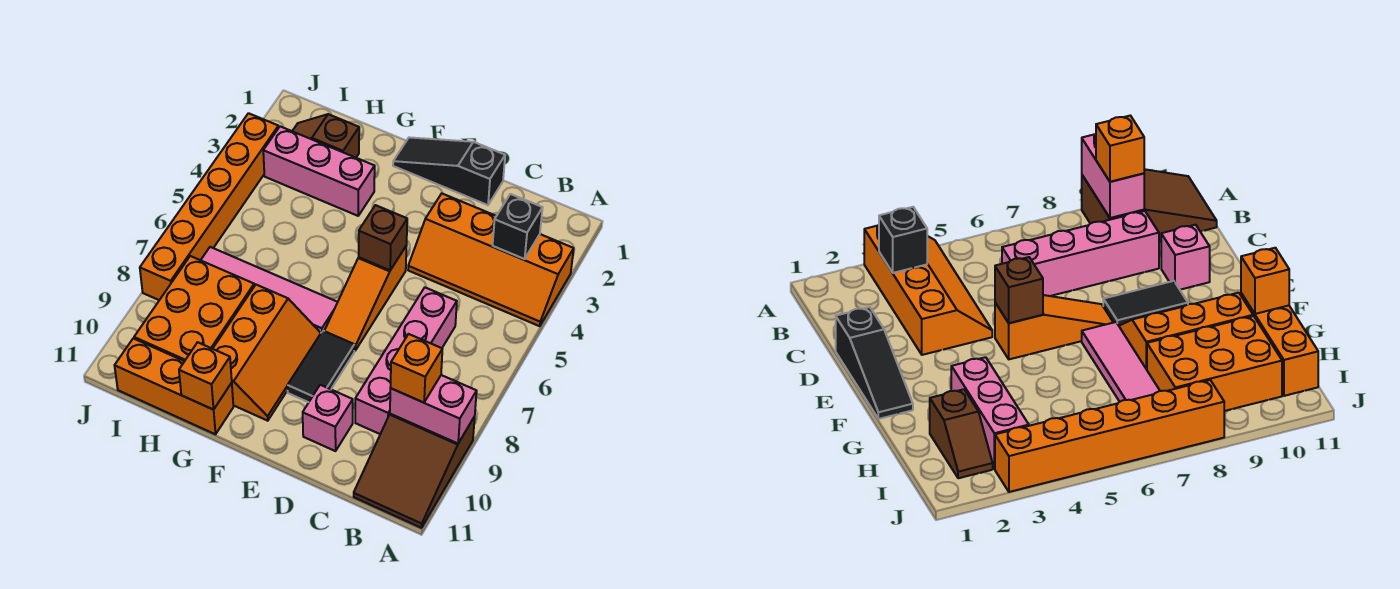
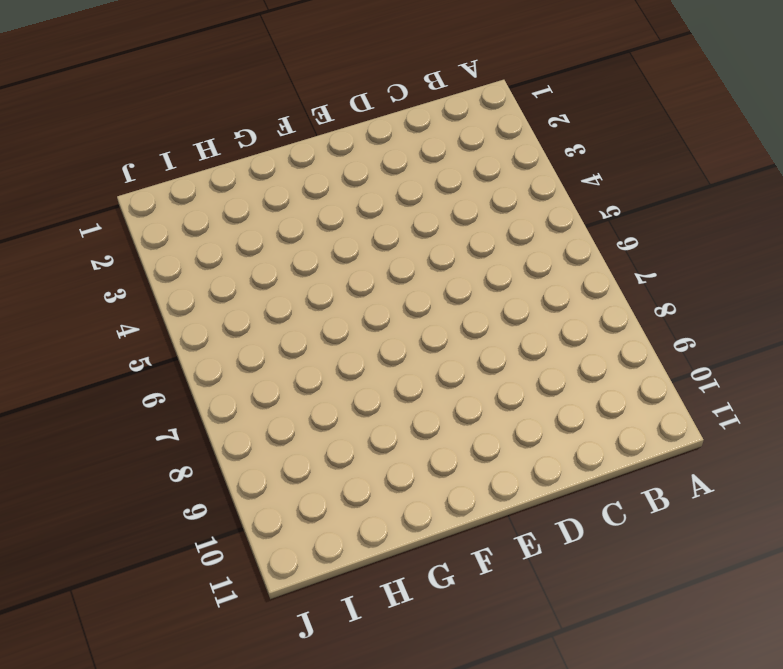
none -> orange slope A3:D4 level 1 top 3
none -> brown slope A9:B11 level 1 top 9
none -> pink brick C6:C9 level 1

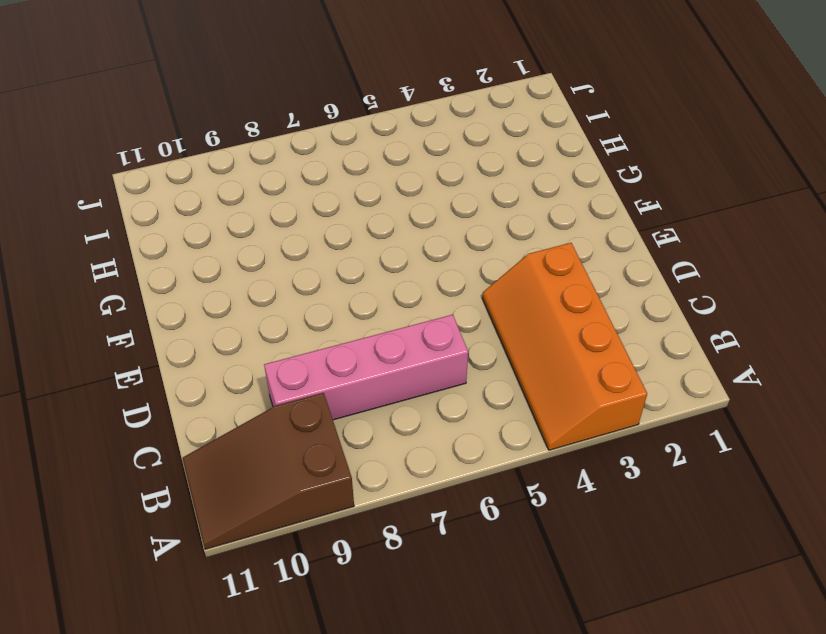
none -> black slope D1:F1 level 1 top D
none -> pink brick D10 level 1
none -> orange slope E5:E7 level 1 top 5

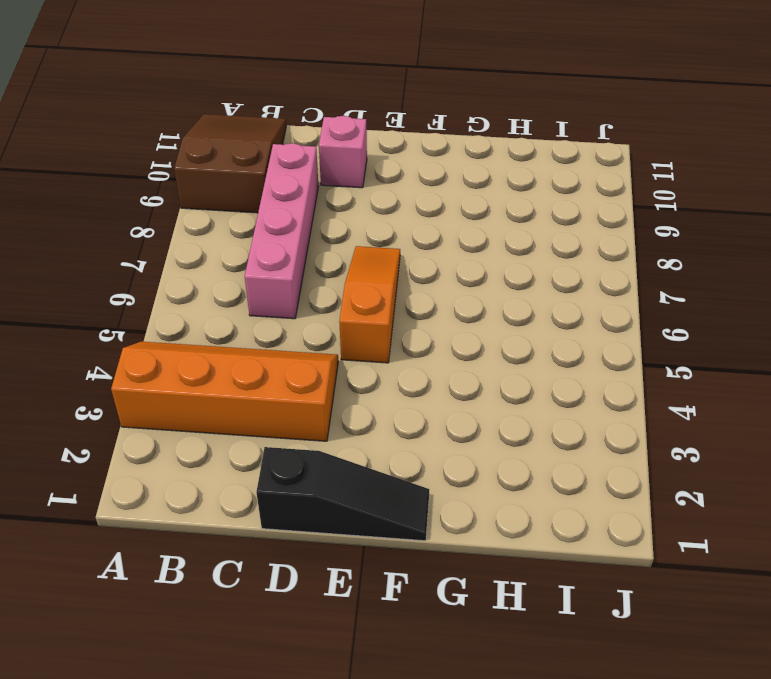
none -> black tile E8:E9 level 1
none -> pink tile F7:I7 level 1
none -> orange slope F8:G10 level 1 top G

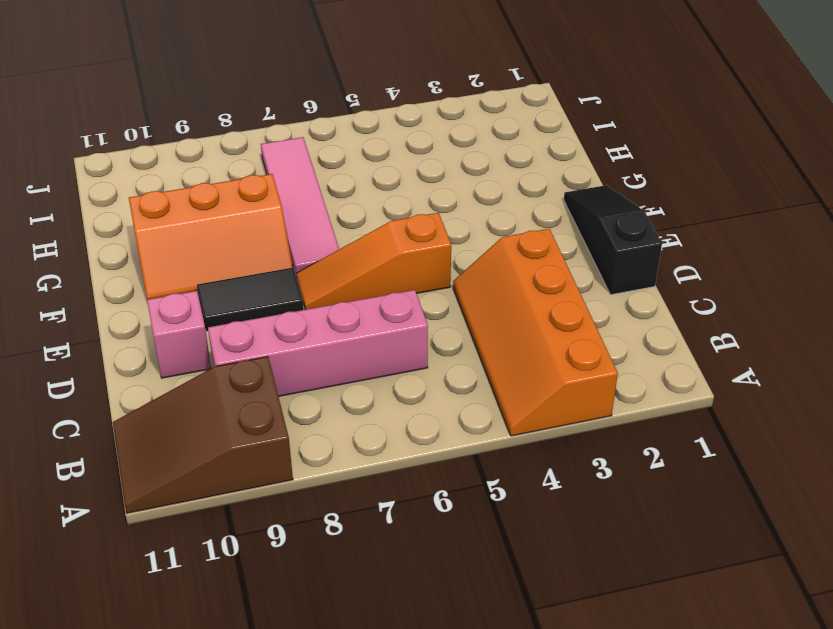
none -> pink brick G3:I3 level 1
none -> orange brick G11:I11 level 1
none -> brown slope H2:I2 level 1 top H

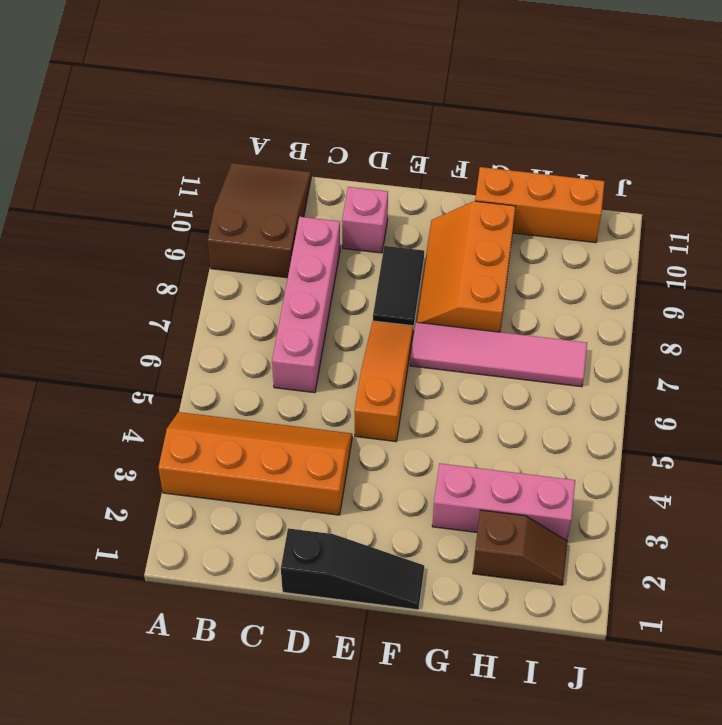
none -> orange brick H8:I10 level 1
none -> orange brick J3:J8 level 1
none -> pink brick A9:B9 level 2

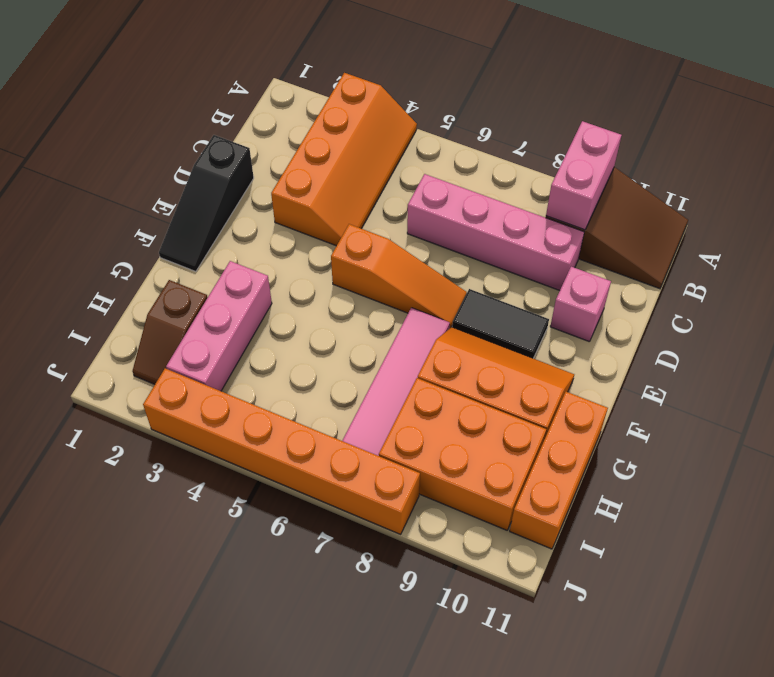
none -> black brick B3 level 2
none -> brown brick E5 level 2
none -> orange brick G11 level 2

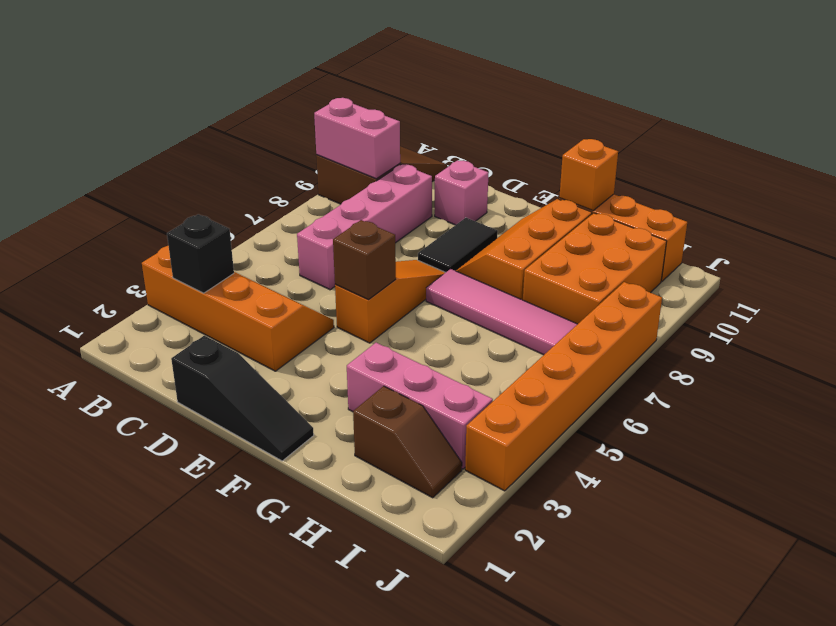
none -> orange brick B9 level 3

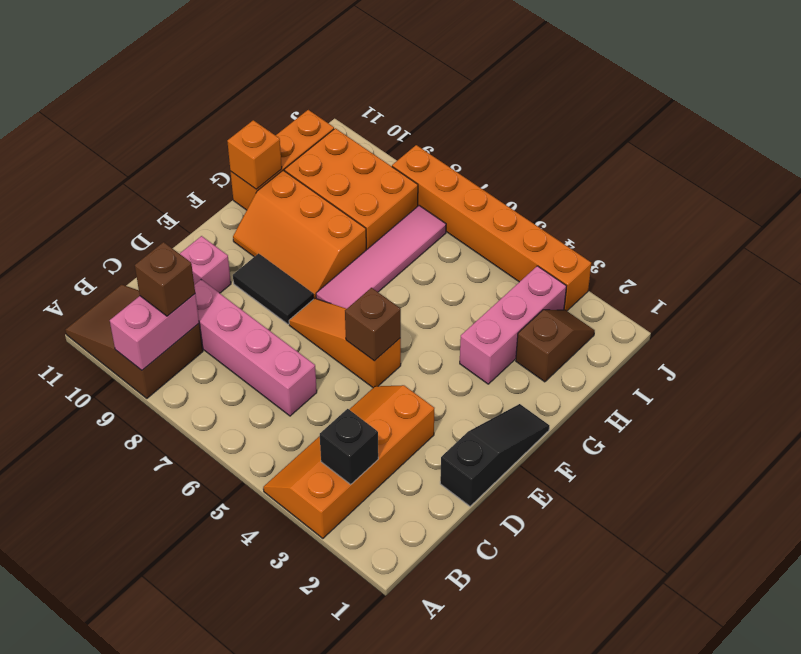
brown brick B9 level 3 -> orange brick B9 level 3

